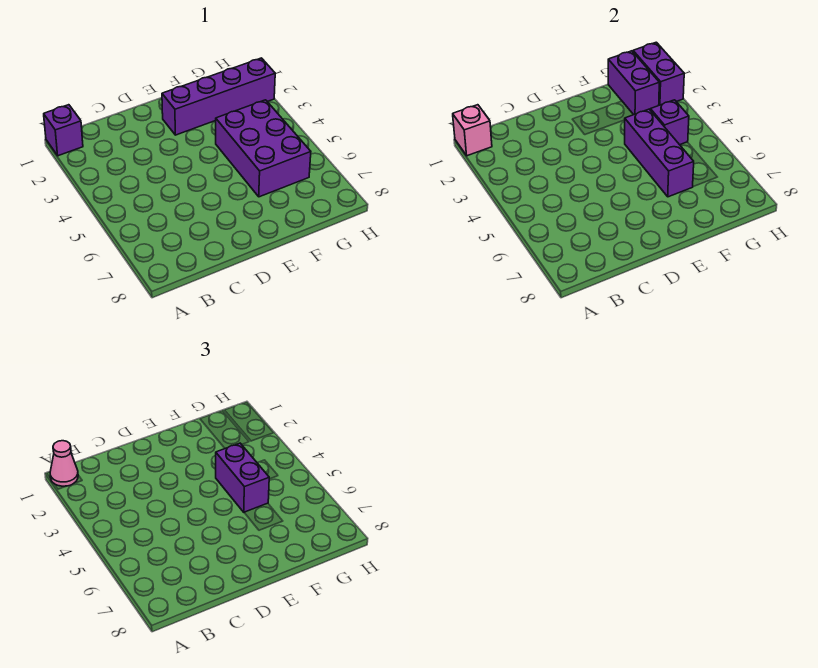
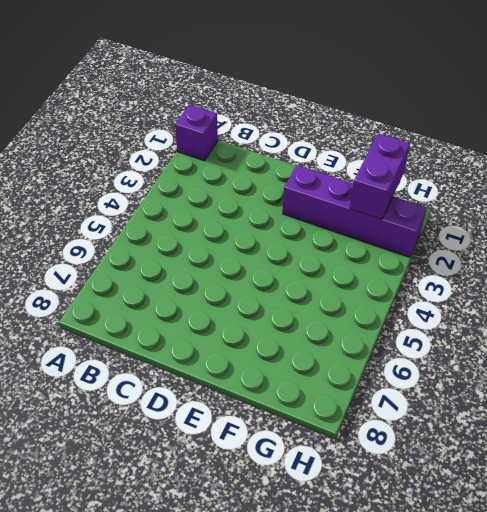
none -> purple brick F4:G6 level 1
none -> pink brick A1 level 2

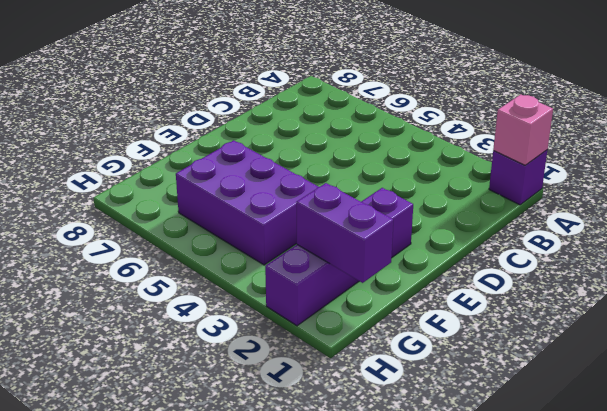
none -> purple brick F4:F6 level 2
none -> purple brick G4 level 2

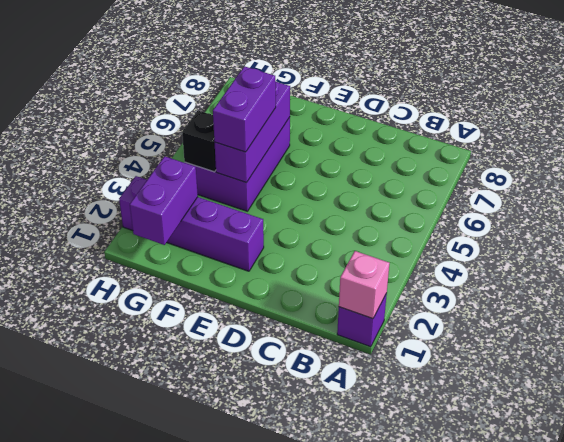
black brick G4 level 2 -> purple brick G4 level 2
none -> purple brick H1:H2 level 2
none -> pink cone A1 level 3

